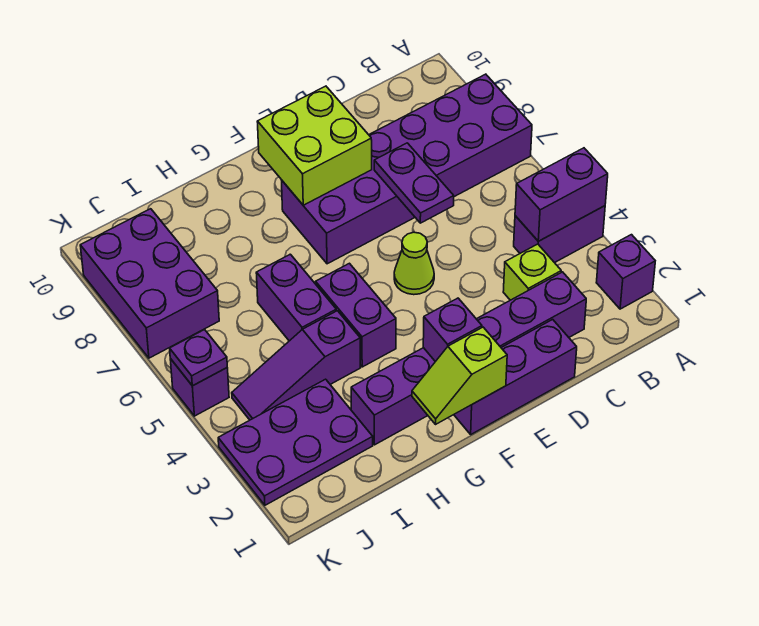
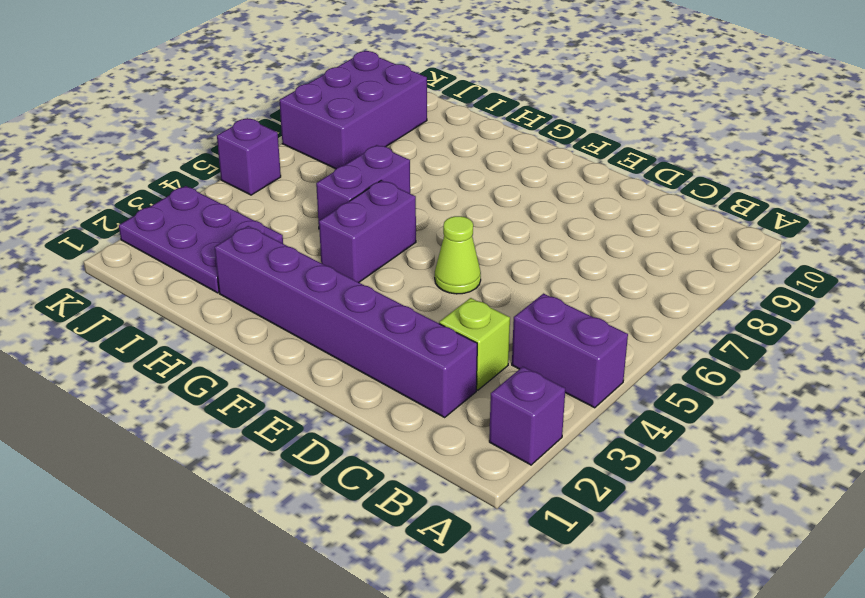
none -> purple brick A7:F8 level 1
none -> purple brick D1:F1 level 1
none -> purple slope H4:J4 level 1 top H

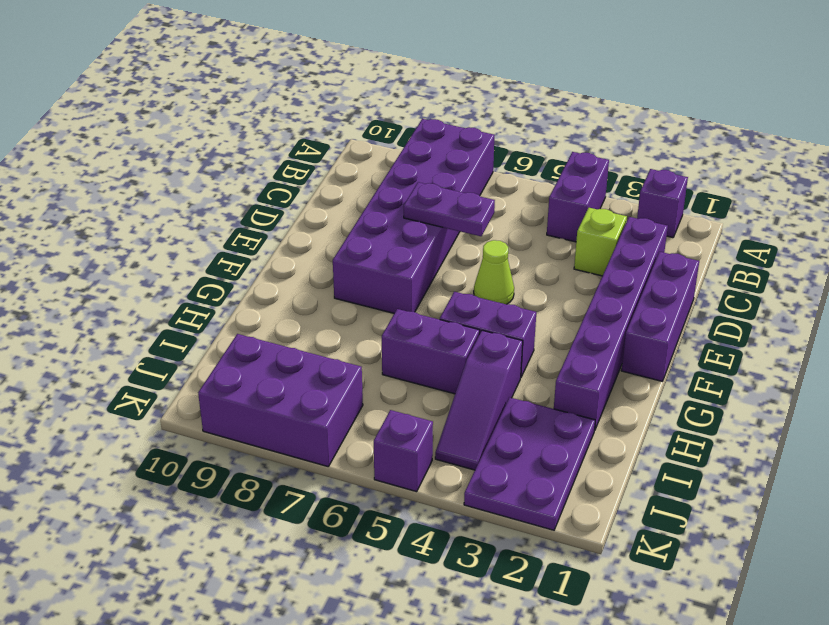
none -> purple brick A4:B4 level 2
none -> lime brick E8:F9 level 2
none -> lime slope F1:G1 level 2 top F

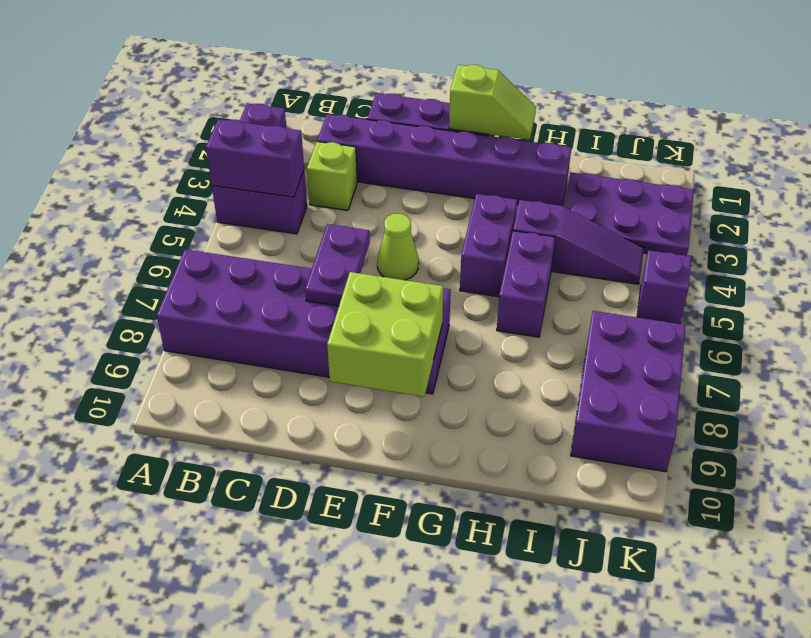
none -> purple brick F2 level 2
none -> purple plate K5 level 2

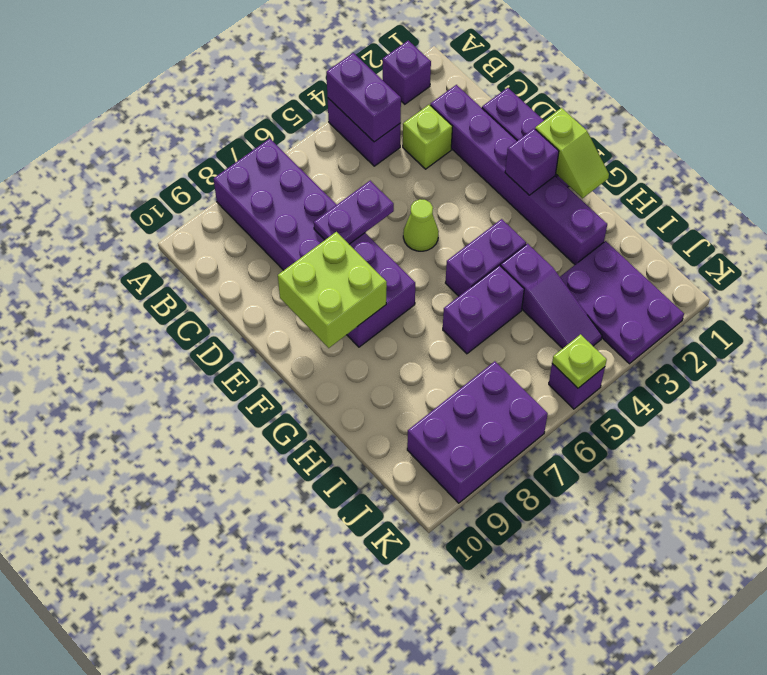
lime plate K5 level 2 -> purple plate K5 level 2

